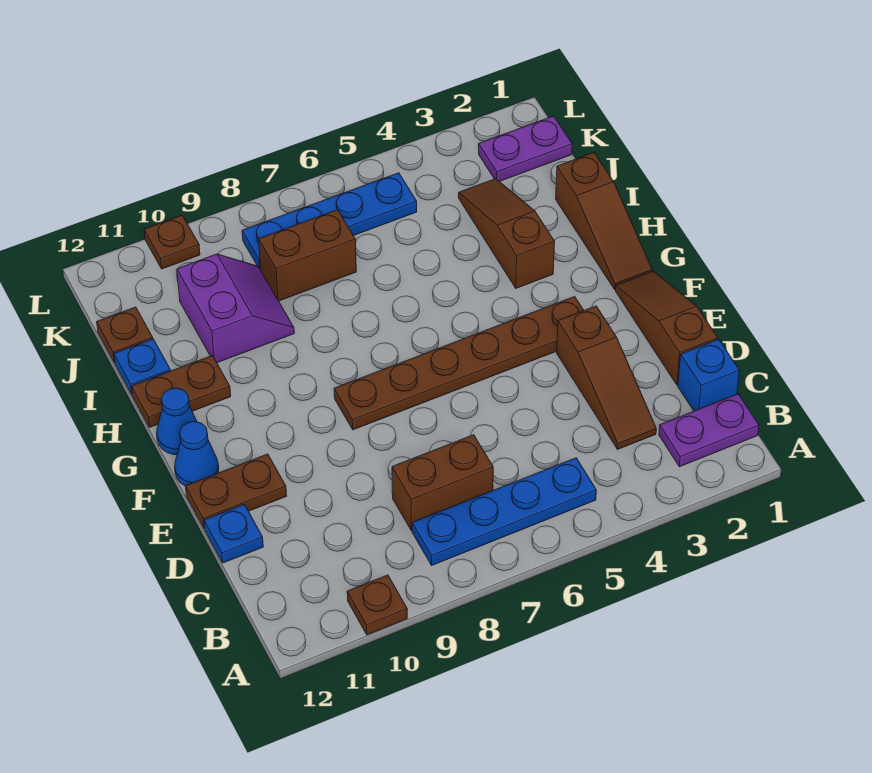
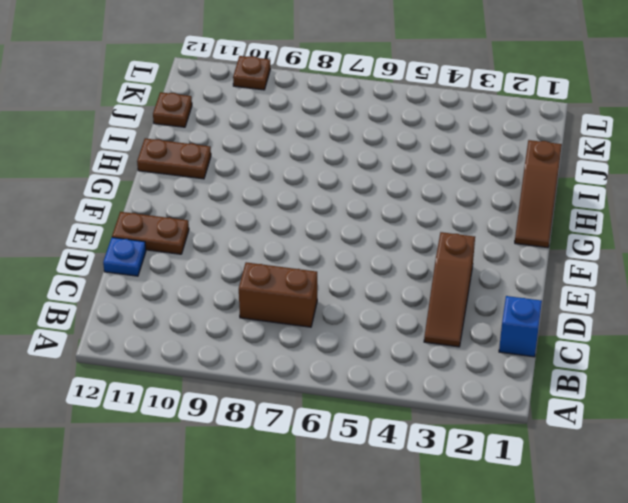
none -> brown plate A10 level 1
none -> purple plate B1:B2 level 1
none -> blue plate B5:B8 level 1

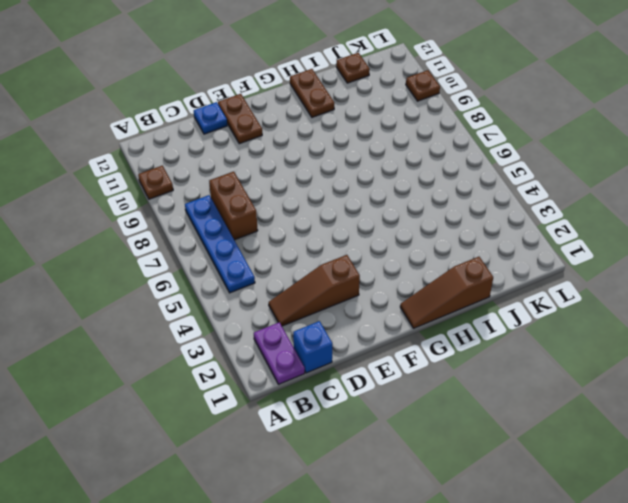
none -> brown slope D1:F1 level 1 top D
none -> brown plate F3:F8 level 1
none -> blue cone F12 level 1

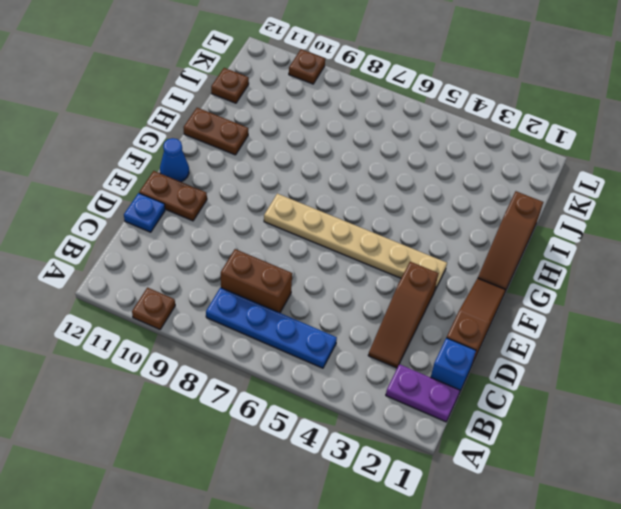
tan plate F3:F8 level 1 -> brown plate F3:F8 level 1
none -> blue cone G12 level 1
none -> brown slope H3:J3 level 1 top H
none -> purple slope I9:J10 level 1 top 10

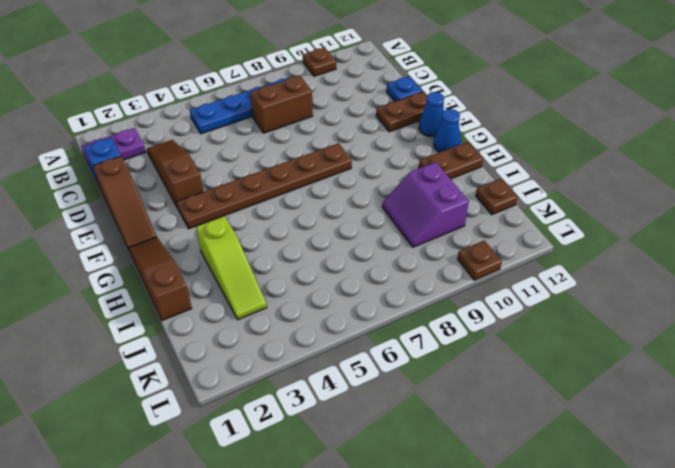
lime slope H3:J3 level 1 top H -> brown slope H3:J3 level 1 top H
none -> blue plate I12 level 1
none -> brown brick J7:J8 level 1
none -> purple plate K1:K2 level 1

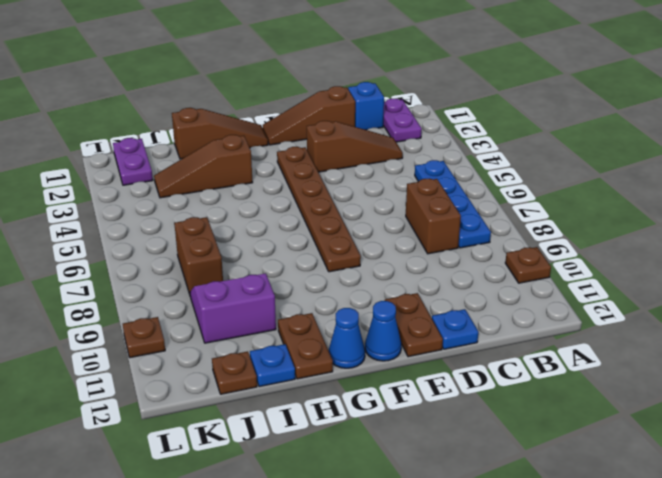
none -> blue plate K5:K8 level 1

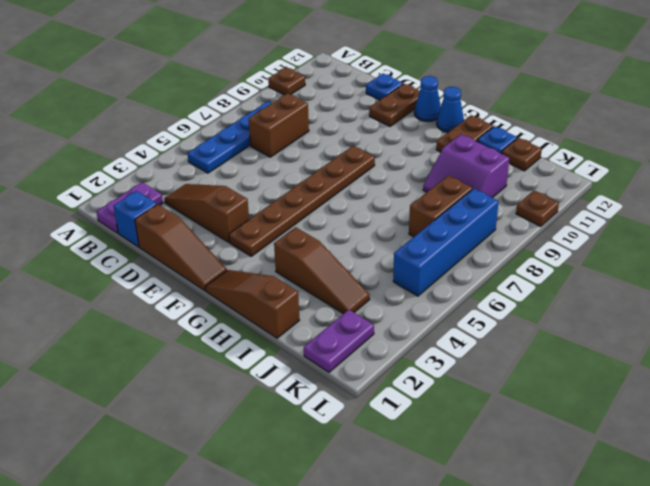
blue brick K5:K8 level 1 -> blue plate K5:K8 level 1

